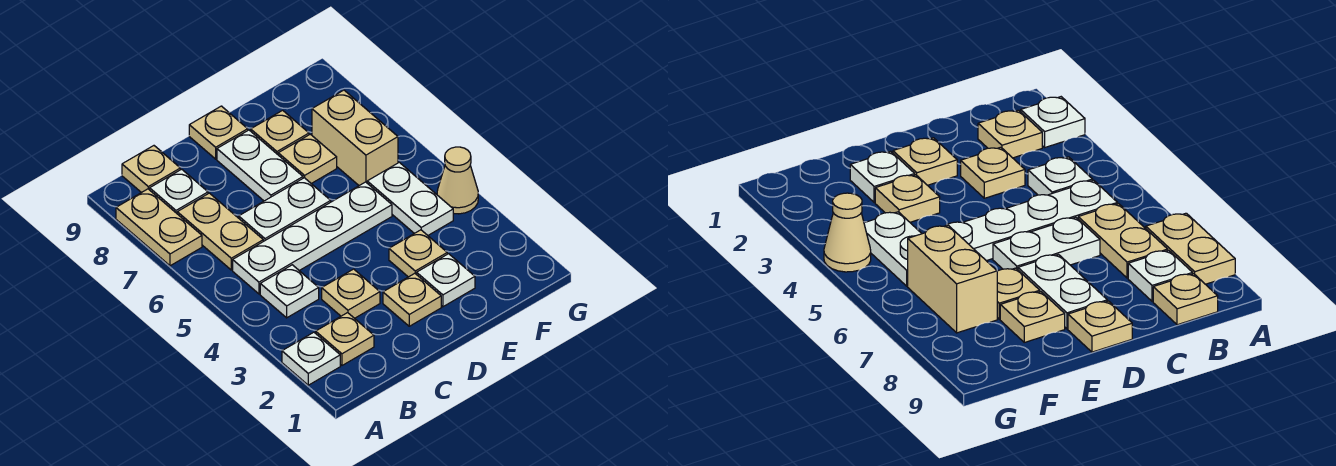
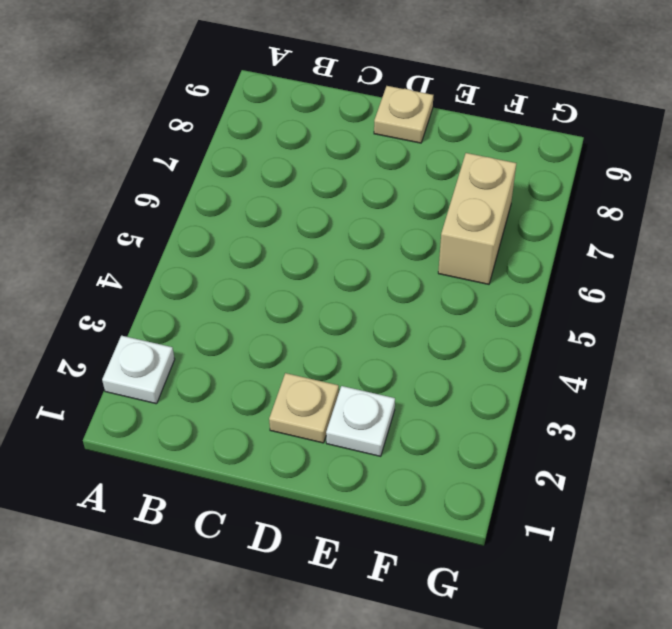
none -> tan plate A7:A8 level 1
none -> tan plate B2 level 1
none -> white plate B4 level 1

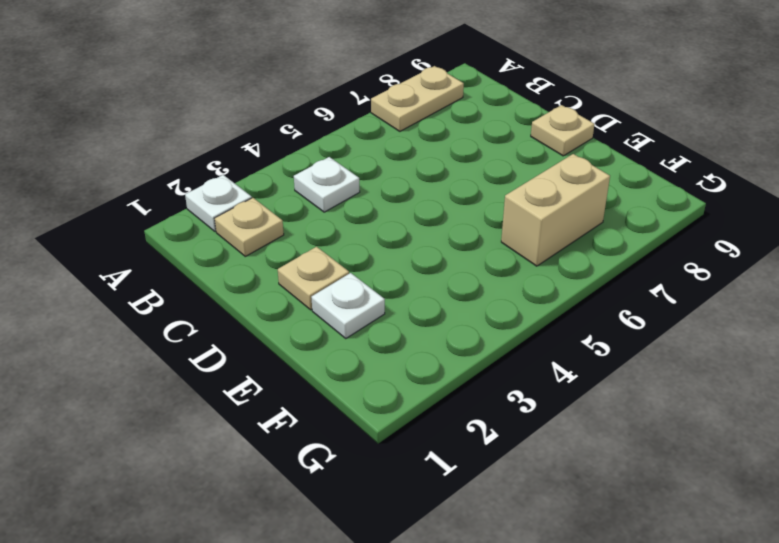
none -> white plate B5:E5 level 1
none -> tan plate B6:B7 level 1
none -> white plate B8 level 1

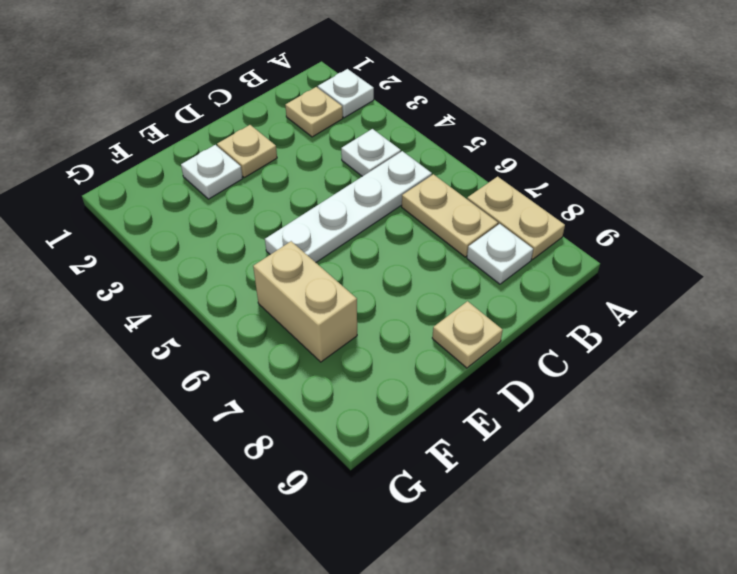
none -> tan plate B9 level 1
none -> tan plate C3 level 1
none -> white plate C6:D6 level 1

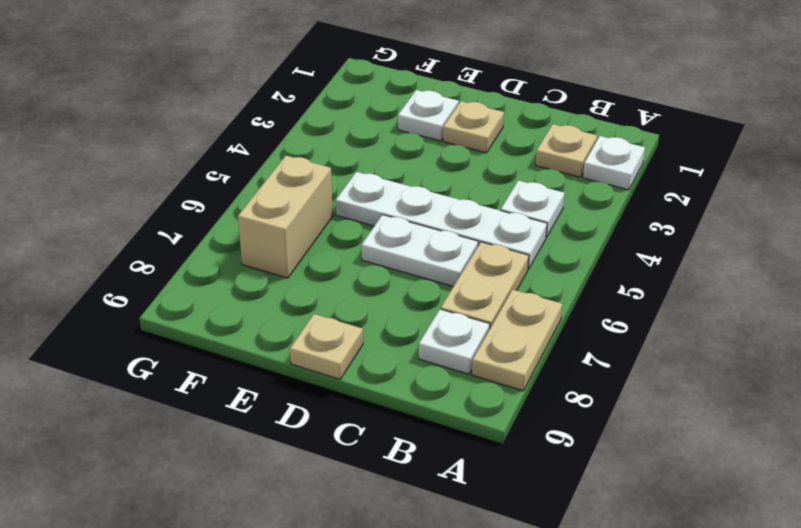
none -> tan plate B9 level 1
none -> tan plate C3 level 1
none -> white plate D7:D8 level 1

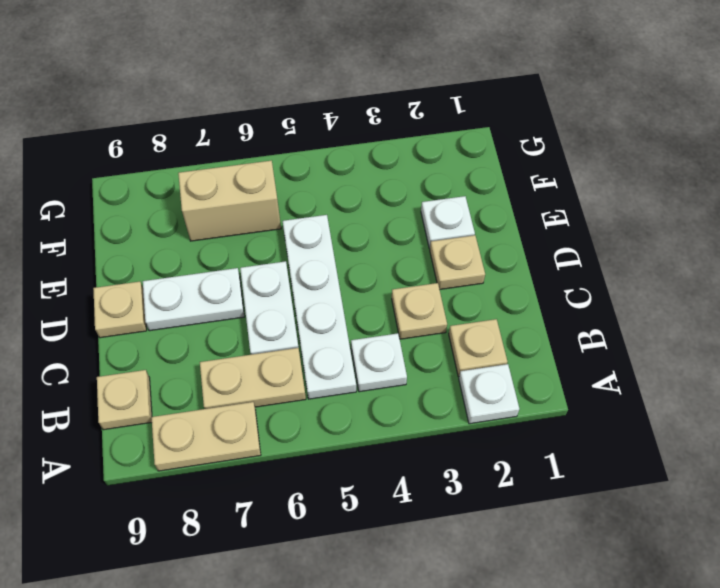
none -> white plate B8 level 1
none -> tan plate E3 level 1
none -> tan plate E7 level 1

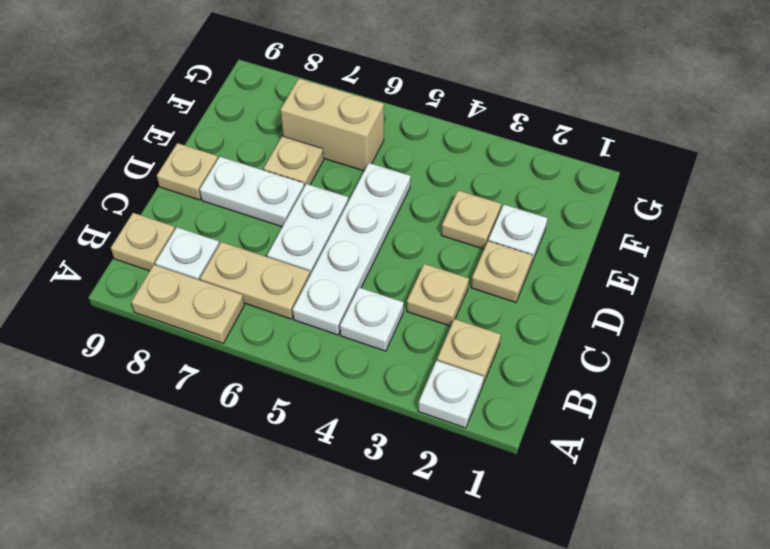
none -> tan plate E8 level 1
none -> white plate F4:F5 level 1
none -> tan cone G4 level 1

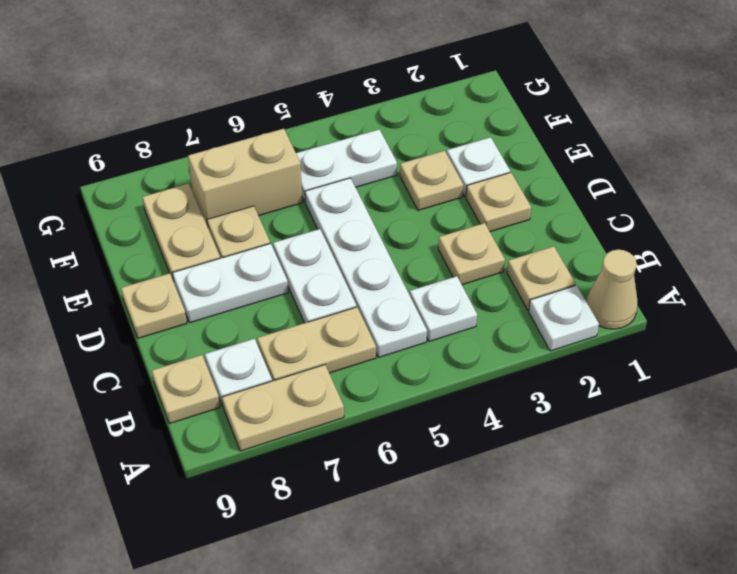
tan cone A1 level 1 -> tan cone G4 level 1
tan plate E8:F8 level 1 -> tan plate E8 level 1

